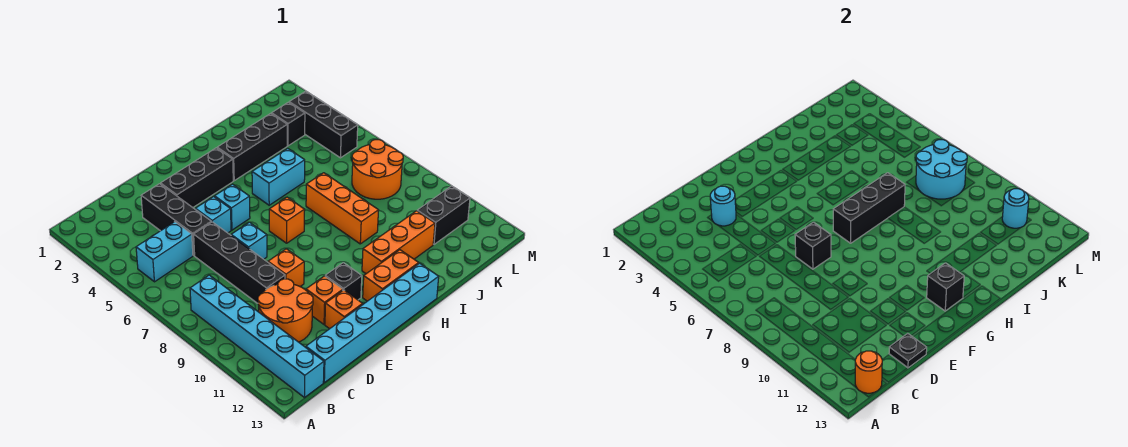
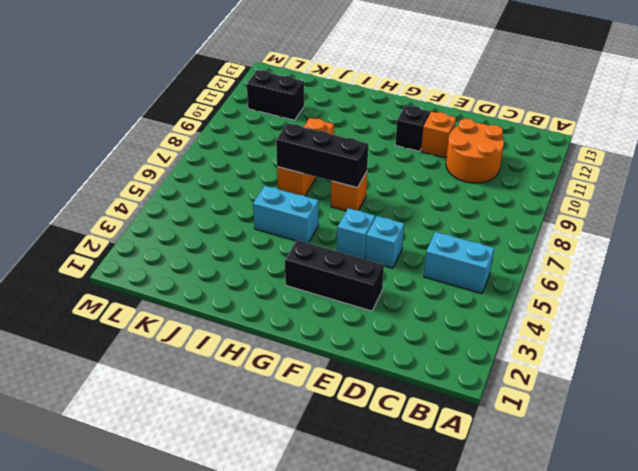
none -> cyan brick B8:B13 level 1
none -> cyan brick C13:H13 level 1
none -> black brick D3:D5 level 1
none -> black brick D6:D9 level 1

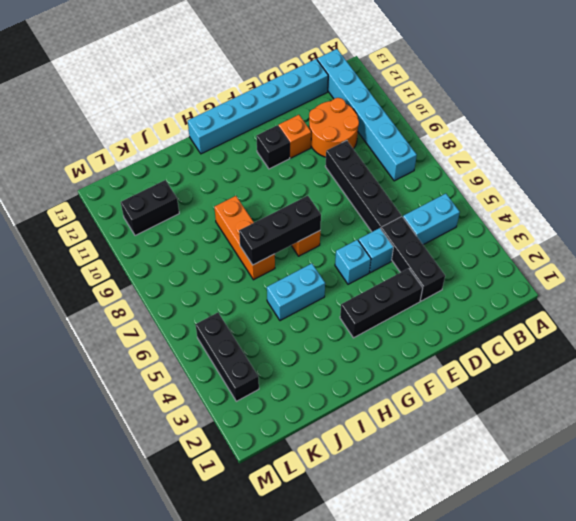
none -> cyan brick E7 level 1
none -> orange brick E9 level 1
none -> orange brick E12 level 1
none -> orange brick G12:H12 level 1

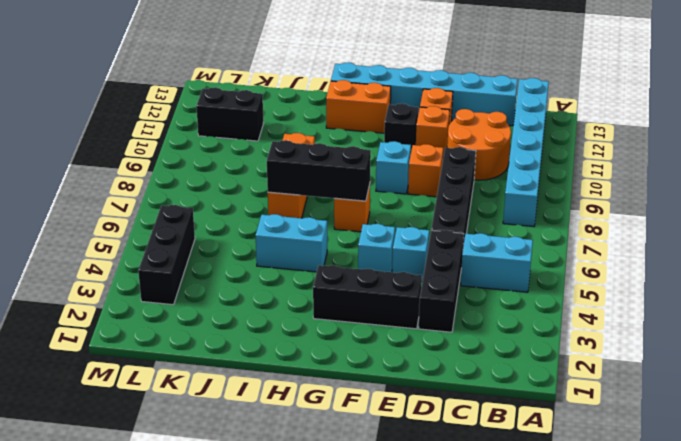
cyan brick F9 level 1 -> cyan brick E7 level 1
none -> black brick H3:J3 level 1
none -> orange brick H11:J11 level 1
none -> black brick K3 level 1
none -> orange round brick K7:L8 level 1

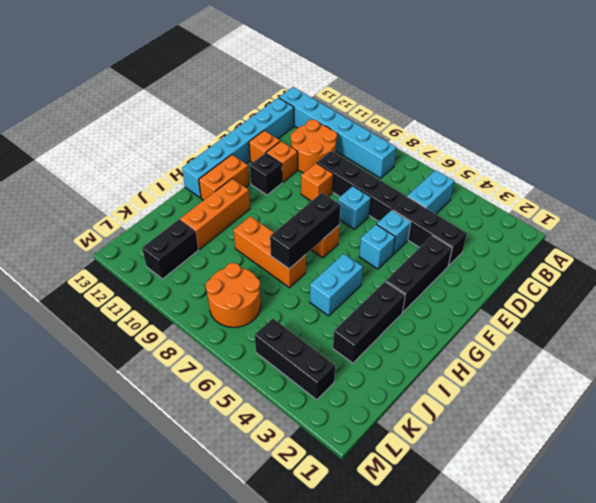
none -> black brick K3 level 1
none -> orange round brick B13 level 2
none -> cyan round brick D3 level 2
none -> black plate D13 level 2

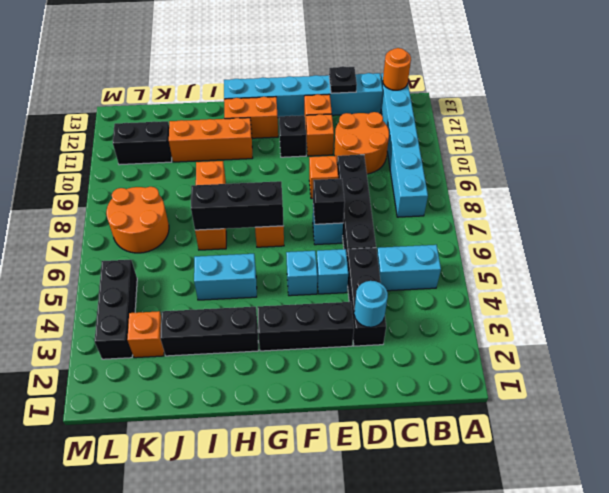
orange brick K3 level 1 -> black brick K3 level 1
none -> black brick G12 level 2
none -> cyan round brick K7:L8 level 2
none -> cyan round brick L11 level 2

